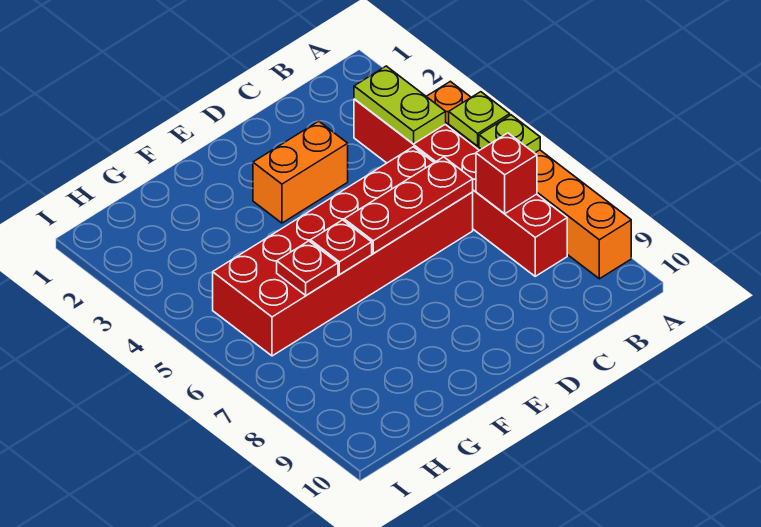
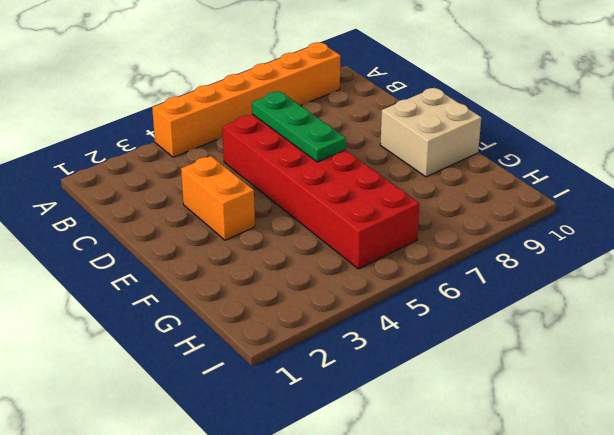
green plate C6:E6 level 2 -> red plate C6:E6 level 2
tan brick E9:F10 level 1 -> none
none -> red brick B3:B8 level 1
none -> lime plate A5 level 2

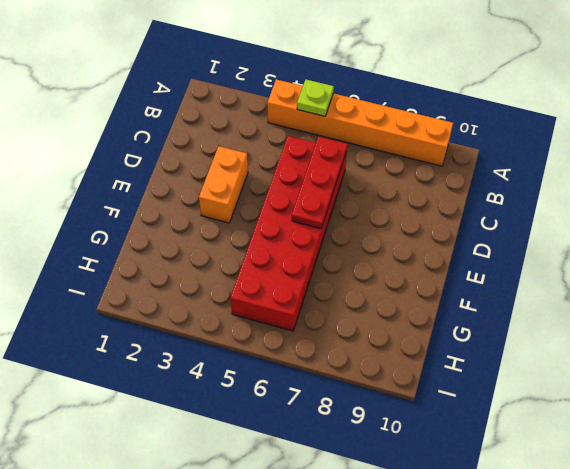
none -> red brick B3:B8 level 1
none -> lime plate A6 level 2

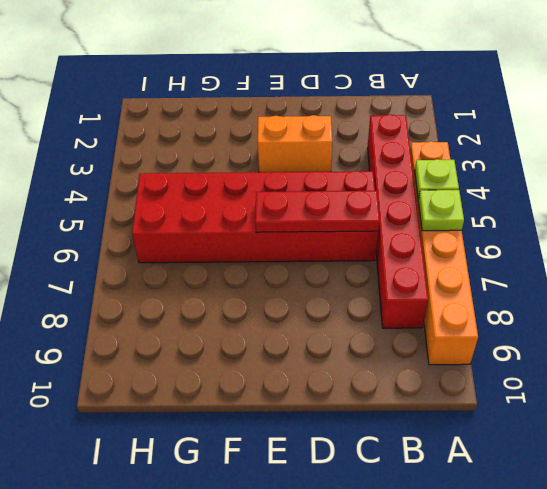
none -> lime plate B3:B4 level 2
none -> red brick B7 level 2

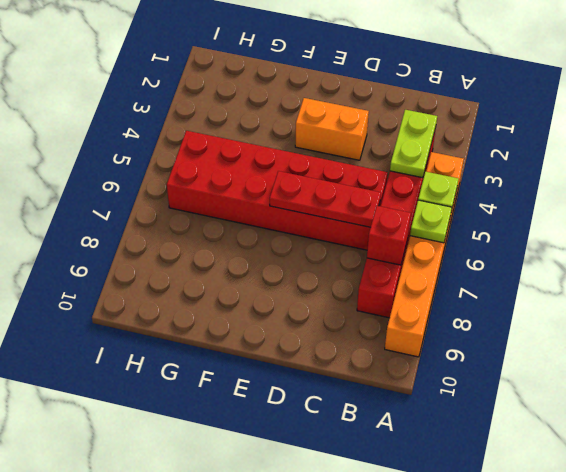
none -> red plate F6 level 2
none -> red plate G6 level 2

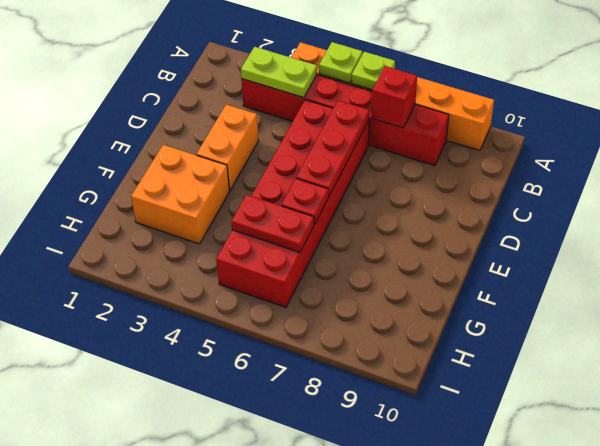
orange brick F2:G3 level 1 -> none
red plate G5:G6 level 2 -> red plate G6 level 2

